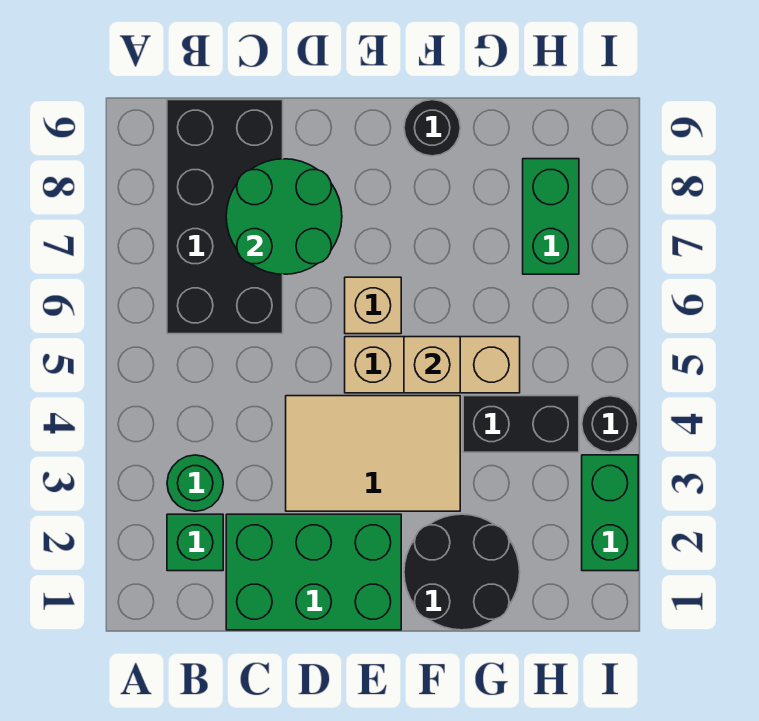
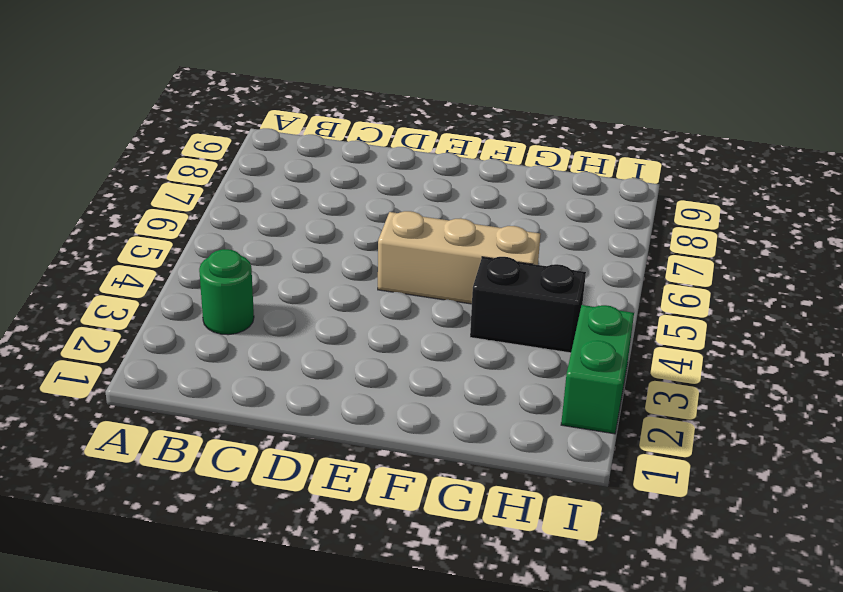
none -> green brick B2 level 1
none -> black brick B6:C9 level 1
none -> green brick C1:E2 level 1

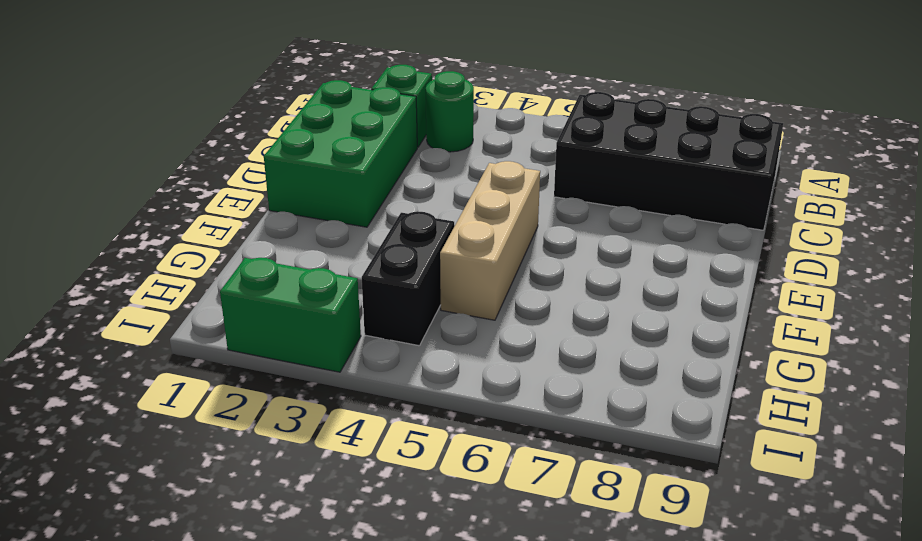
none -> tan tile D3:F4 level 1
none -> tan brick E6 level 1
none -> black round brick F1:G2 level 1

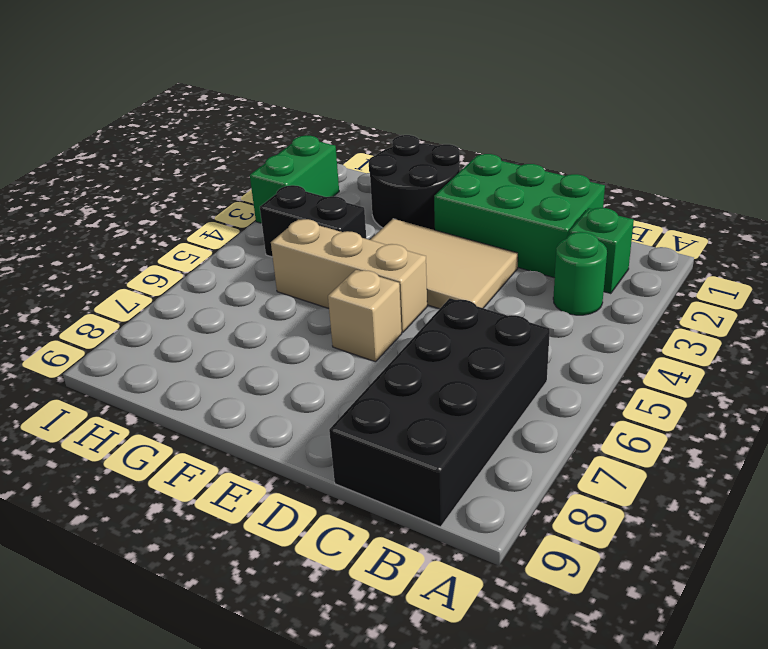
none -> black round brick F9 level 1
none -> green brick H7:H8 level 1
none -> black round brick I4 level 1

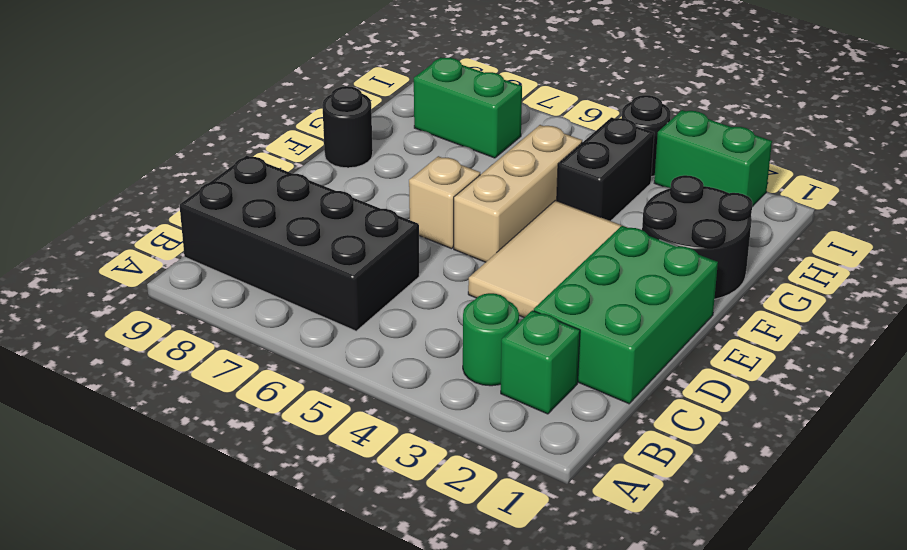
none -> green round brick C7:D8 level 2
none -> tan brick F5 level 2

